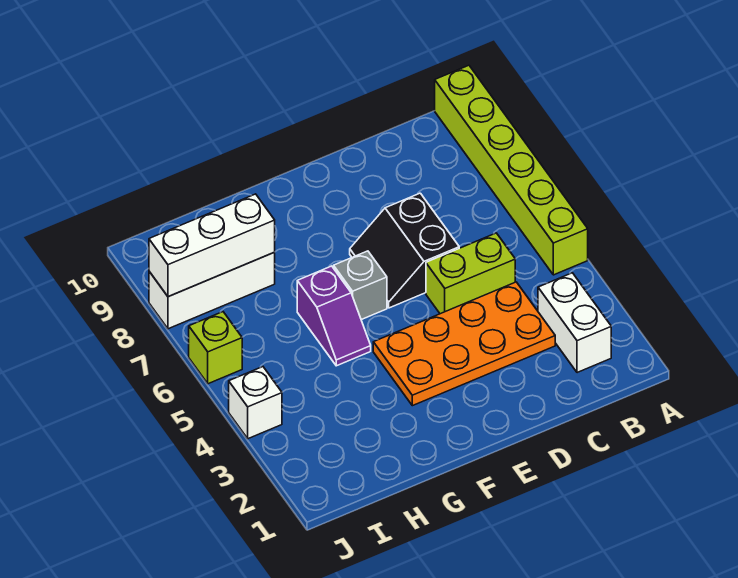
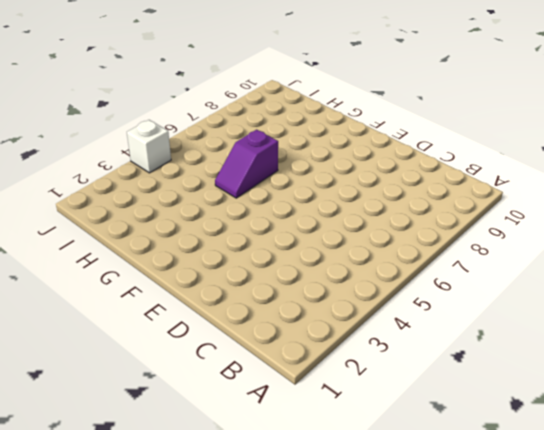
none -> lime brick A5:A10 level 1
none -> white brick B2:B3 level 1

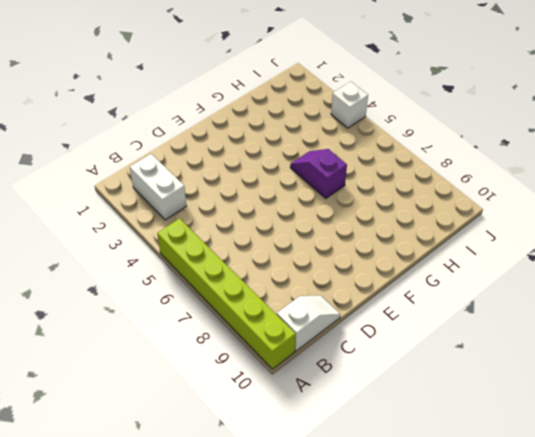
white slope B10:C10 level 1 top B -> none
none -> orange plate C3:F4 level 1
none -> lime brick C5:D5 level 1

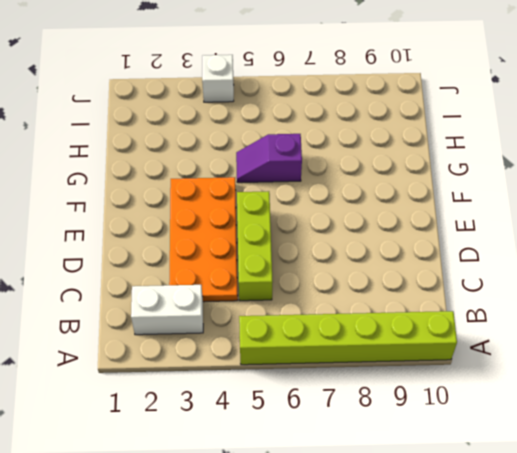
lime brick C5:E5 level 1 -> lime brick C5:D5 level 1
none -> black slope D6:E7 level 1 top D
none -> grey brick F6 level 1

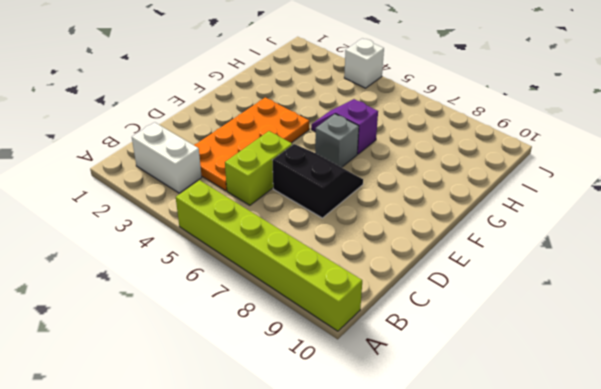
none -> white brick H8:J8 level 1
none -> lime brick J6 level 1

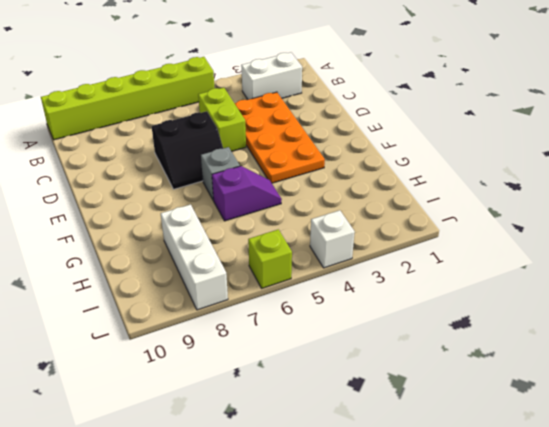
none -> white brick H8:J8 level 2

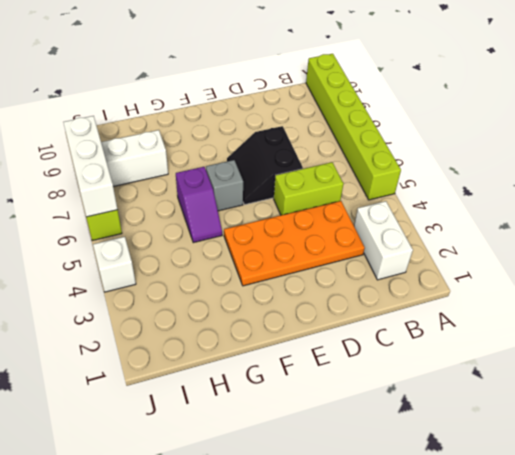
white brick J6:J8 level 2 -> white brick H8:J8 level 2

